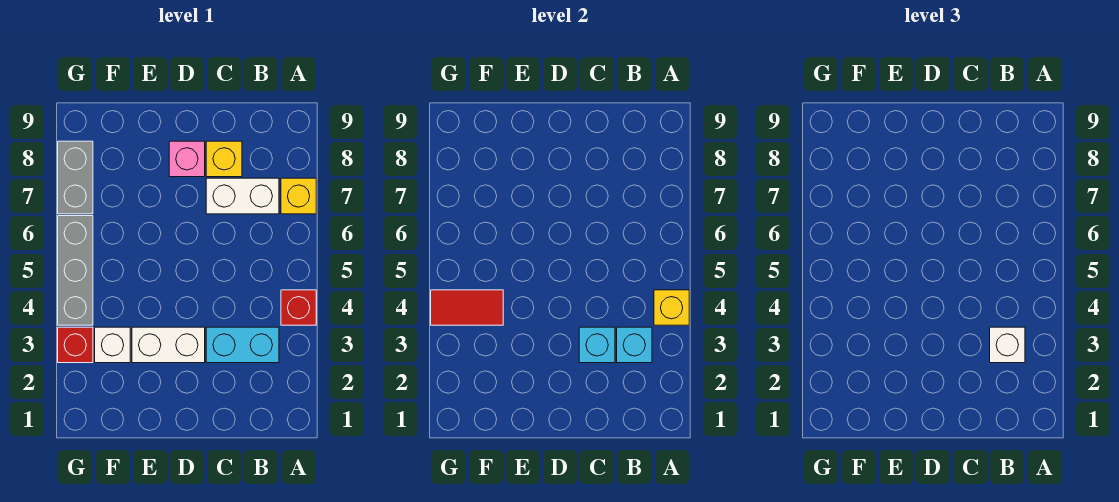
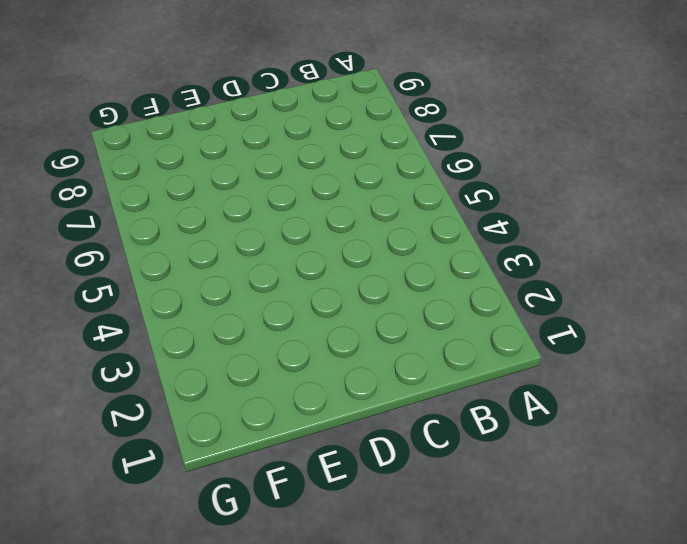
none -> red brick A4 level 1
none -> yellow brick A7 level 1
none -> cyan brick B3:C3 level 1

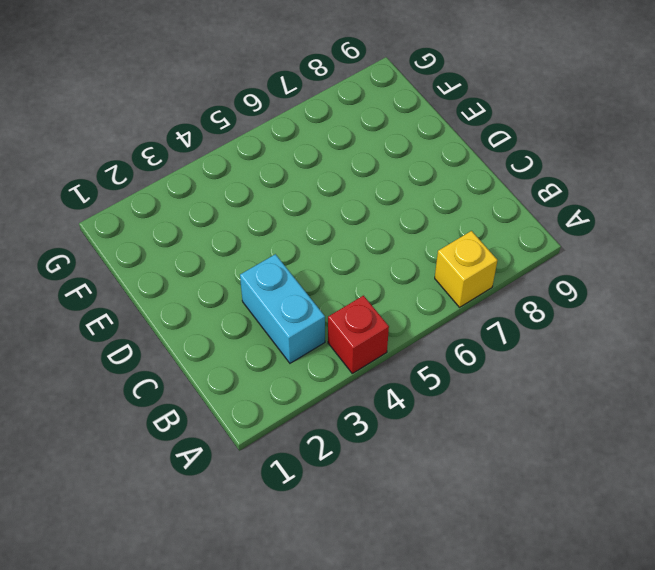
none -> white brick B7:C7 level 1
none -> yellow brick C8 level 1
none -> white brick D3:E3 level 1

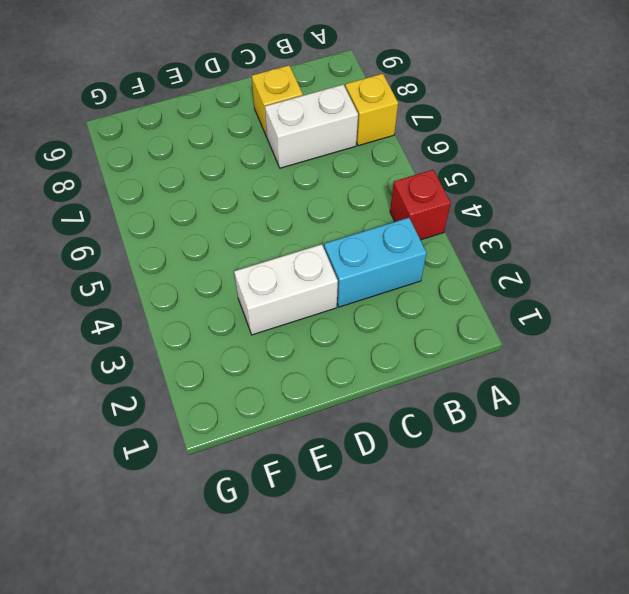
none -> pink brick D8 level 1
none -> white brick F3 level 1
none -> red brick G3 level 1

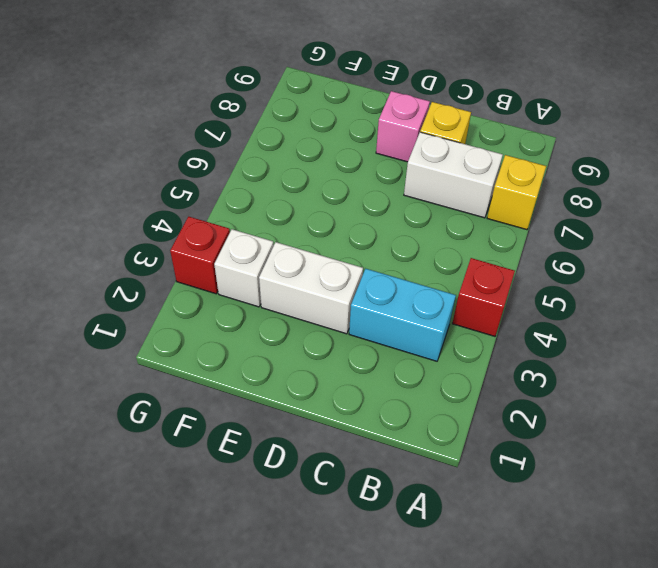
none -> grey brick G4:G6 level 1
none -> grey brick G7:G8 level 1
none -> yellow brick A4 level 2

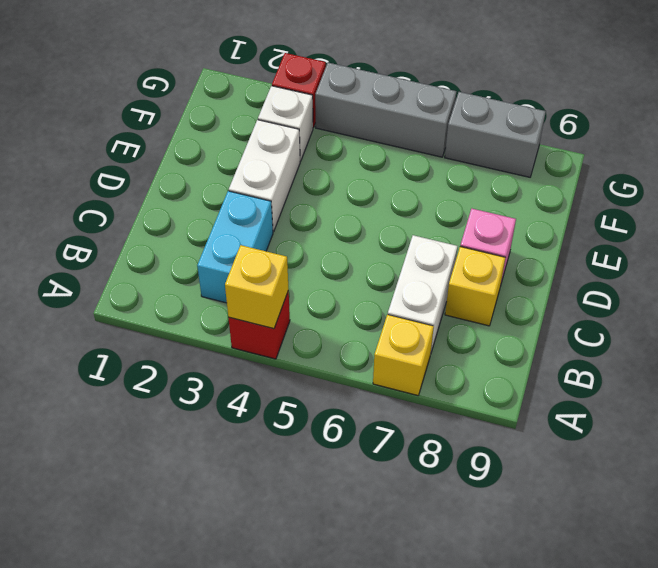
none -> cyan brick B3 level 2
none -> cyan brick C3 level 2
none -> red tile F4:G4 level 2

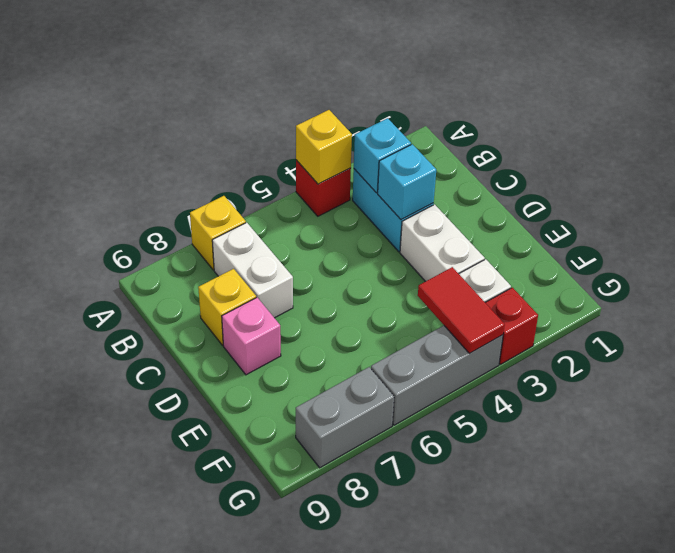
none -> white brick B3 level 3

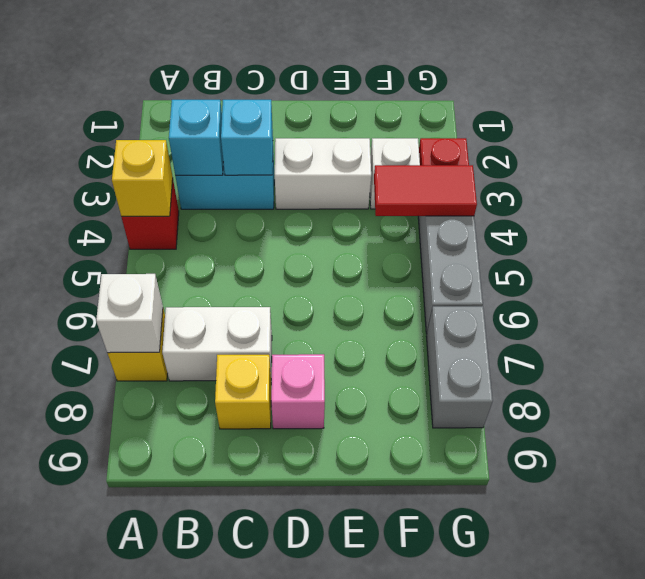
white brick A7 level 2 -> white brick B3 level 3

